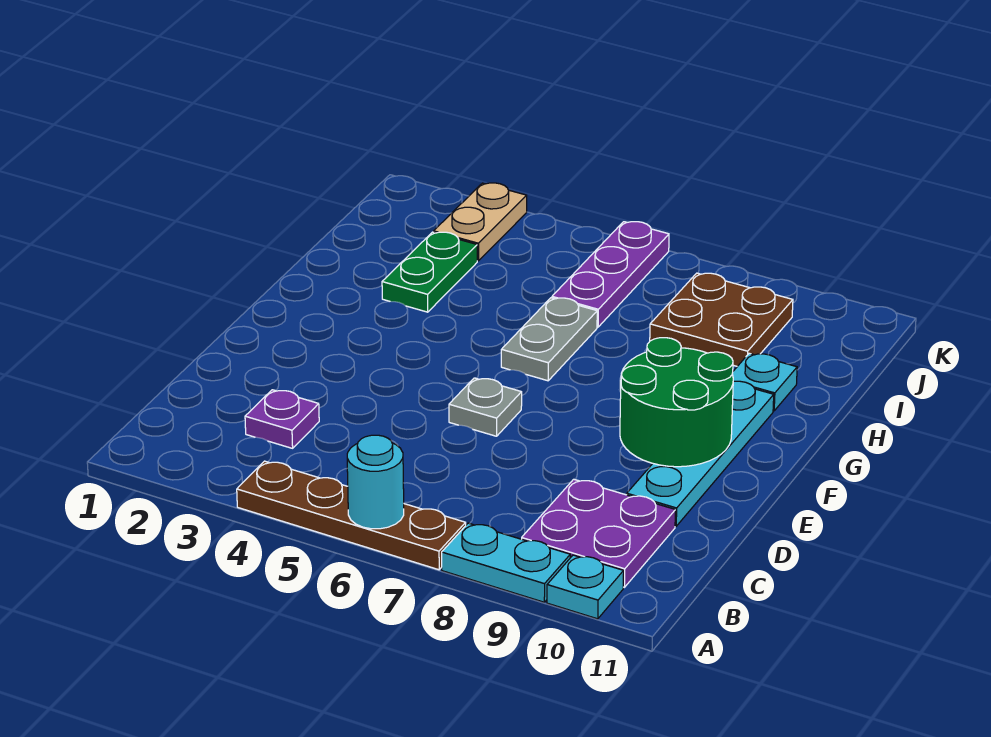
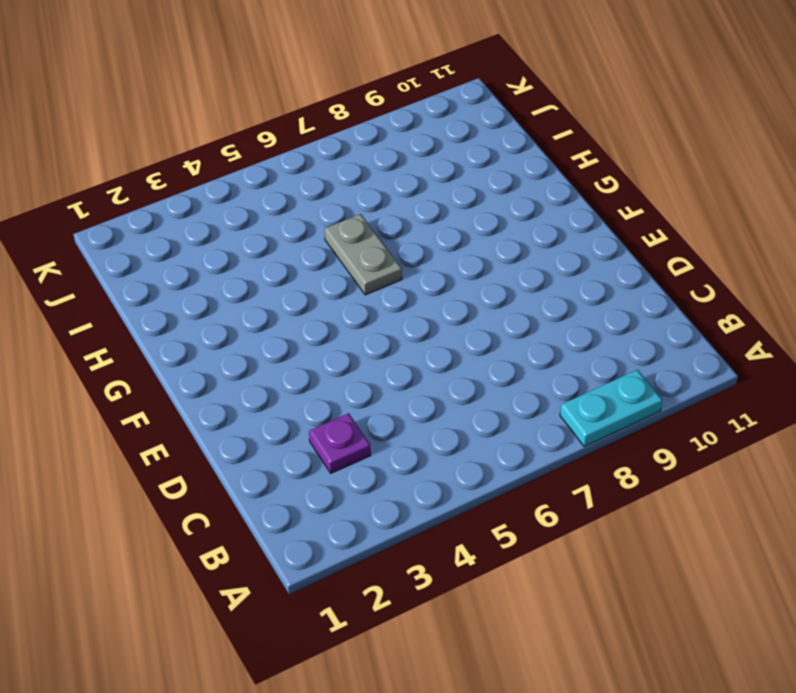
none -> brown plate A4:A7 level 1
none -> cyan plate A10 level 1
none -> purple plate B9:C10 level 1

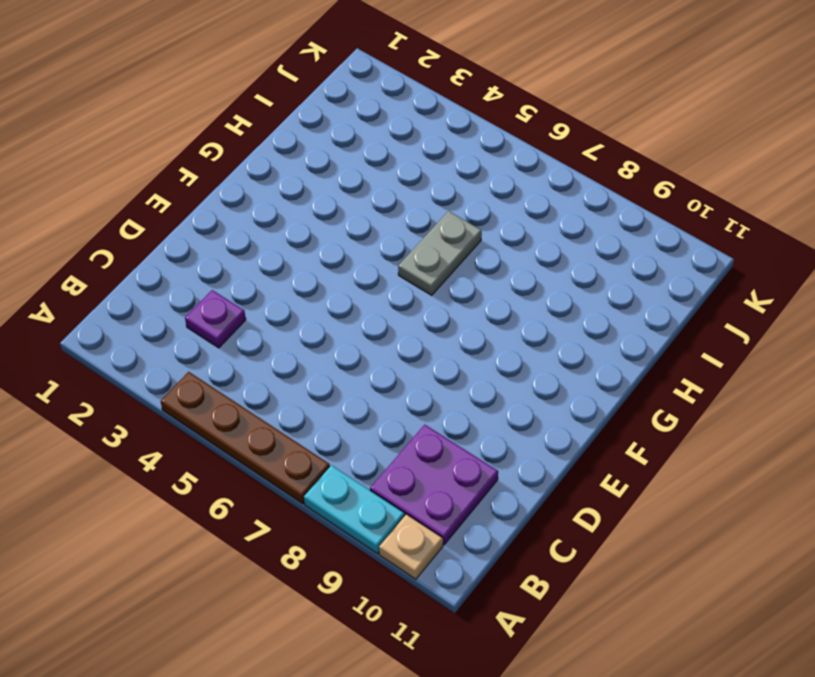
tan plate A10 level 1 -> cyan plate A10 level 1
none -> cyan plate D10:G10 level 1
none -> grey plate E6 level 1
none -> green plate H3:I3 level 1

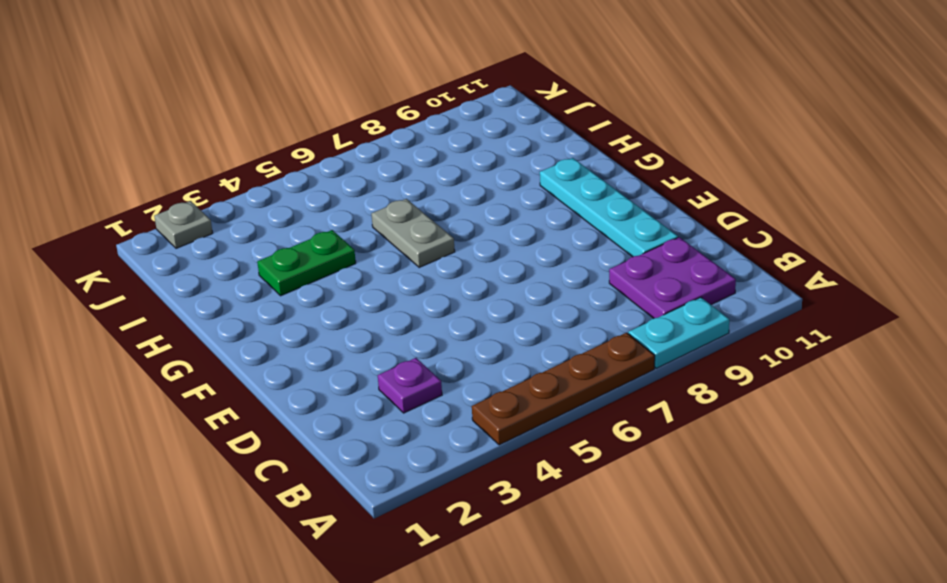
green plate H3:H4 level 1 -> green plate H3:I3 level 1
grey plate K2 level 1 -> grey plate E6 level 1
none -> cyan plate A10 level 1
none -> cyan plate H10 level 1
none -> purple plate I6:K6 level 1

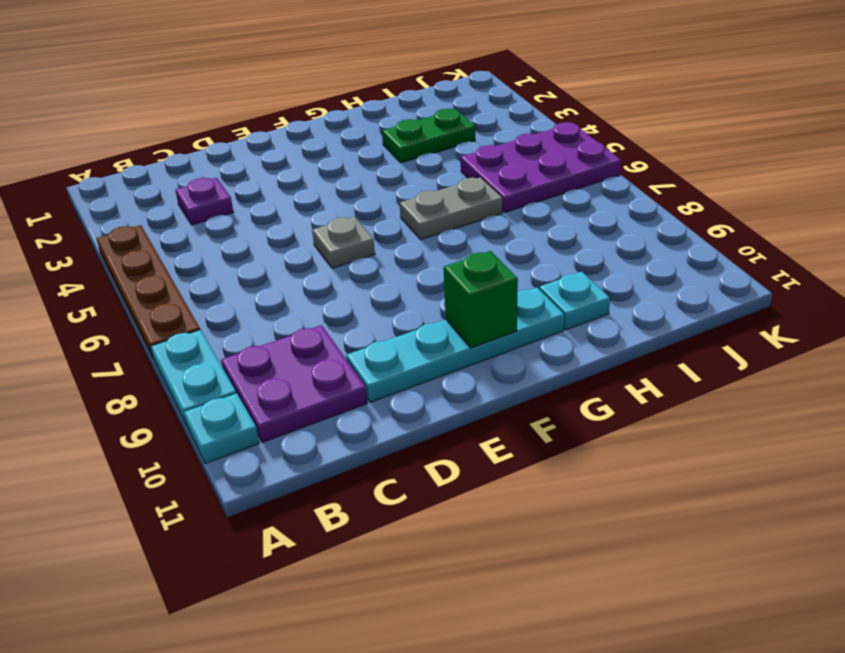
green brick F10 level 2 -> green round brick E9:F10 level 2
purple plate I5:K6 level 1 -> purple plate I6:K6 level 1
none -> brown plate I8:J9 level 1
none -> tan plate J3:K3 level 1
none -> cyan round brick A6 level 2

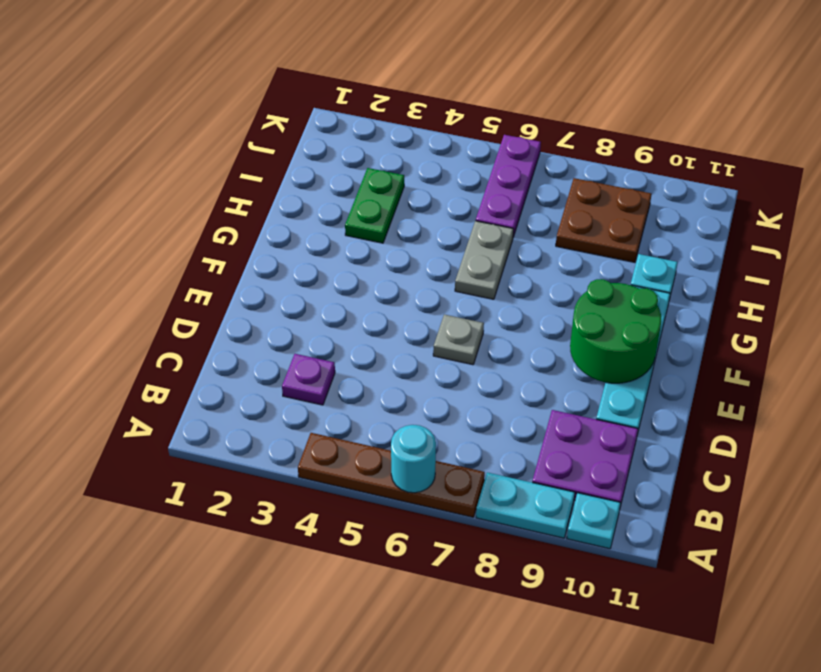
none -> tan plate J3:K3 level 1

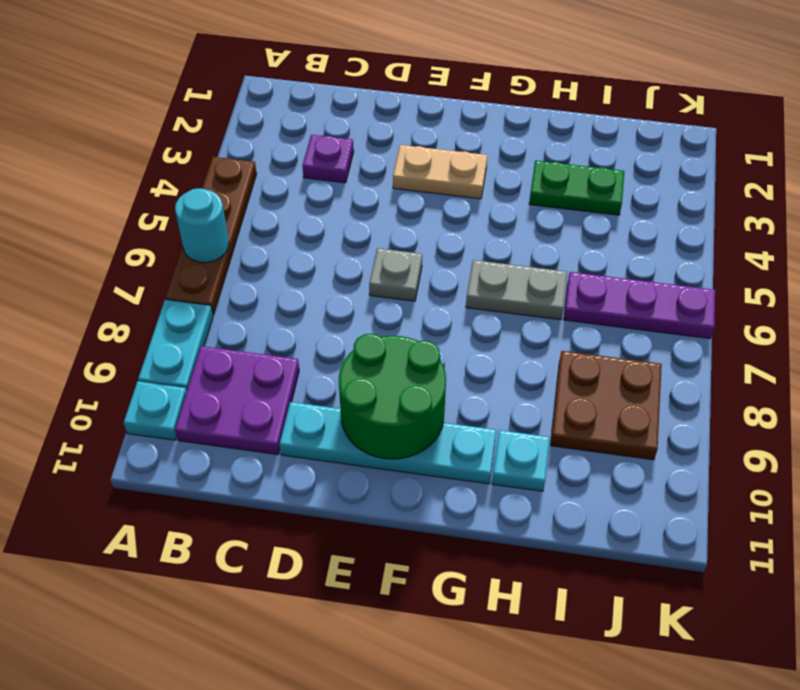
tan plate E3:F3 level 1 -> tan plate J3:K3 level 1

